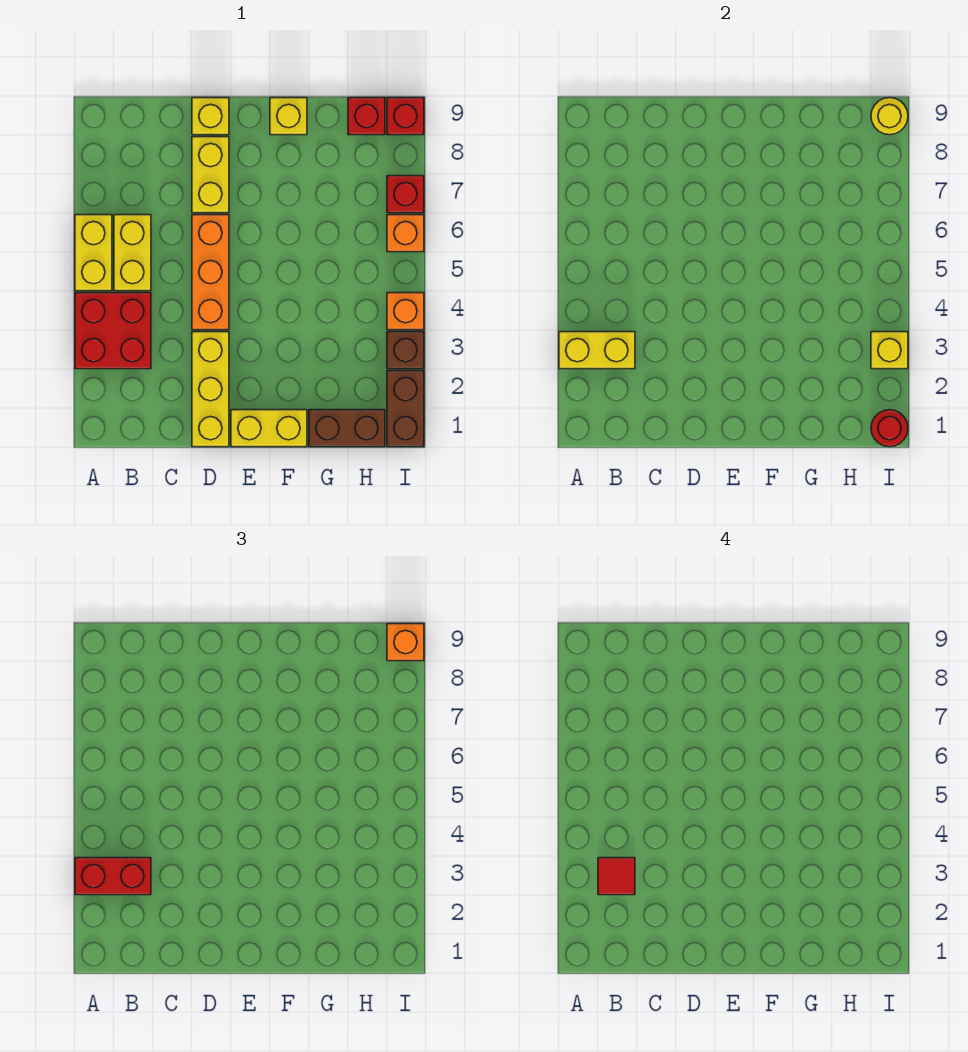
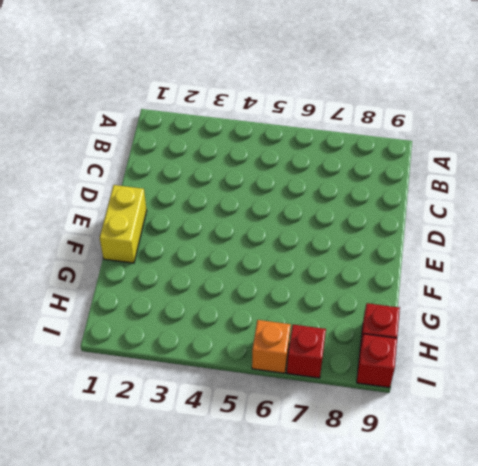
none -> red brick A3:B4 level 1
none -> yellow brick A5:A6 level 1
none -> yellow brick B5:B6 level 1

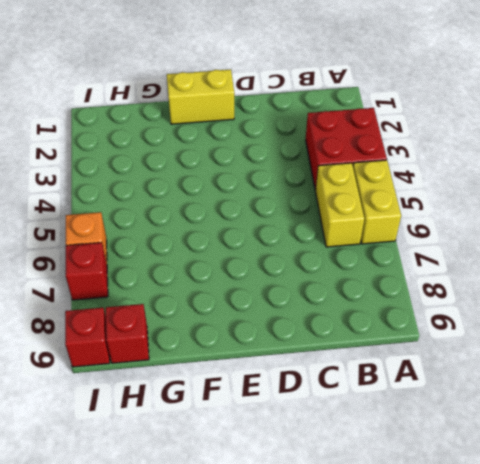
none -> yellow brick D1:D3 level 1
none -> orange brick D4:D6 level 1
none -> yellow brick D7:D8 level 1

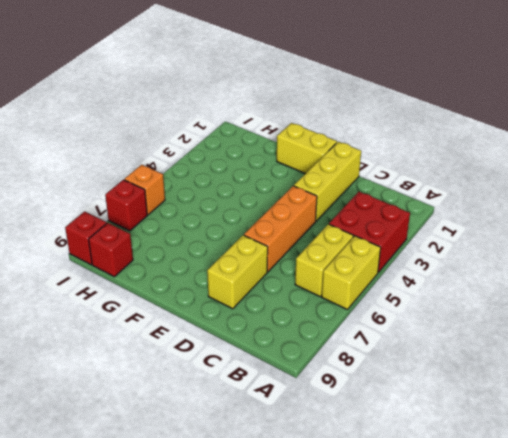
none -> yellow brick D9 level 1
none -> yellow brick F9 level 1
none -> brown brick G1:H1 level 1

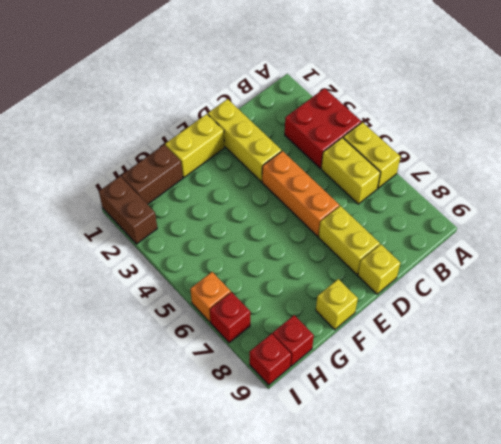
none -> brown brick I3 level 1
none -> orange brick I4 level 1
none -> yellow brick A3:B3 level 2

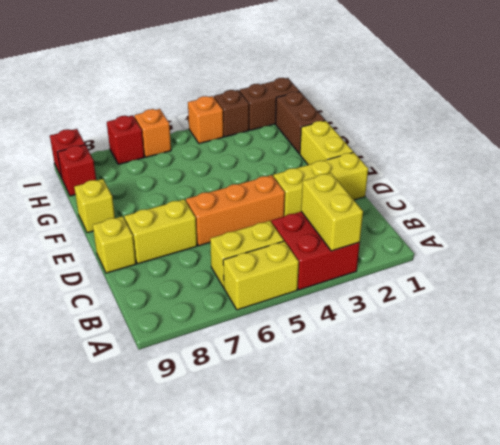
none -> red round brick I1 level 2
none -> yellow brick I3 level 2
none -> yellow round brick I9 level 2

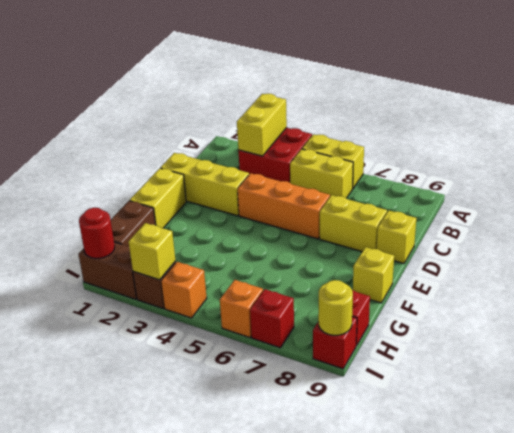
none -> red brick A3:B3 level 3
none -> orange brick I9 level 3
none -> red tile B3 level 4

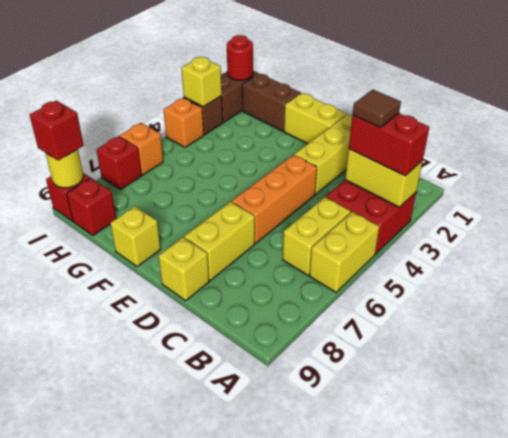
brown tile B3 level 4 -> red tile B3 level 4
red brick I9 level 3 -> orange brick I9 level 3

